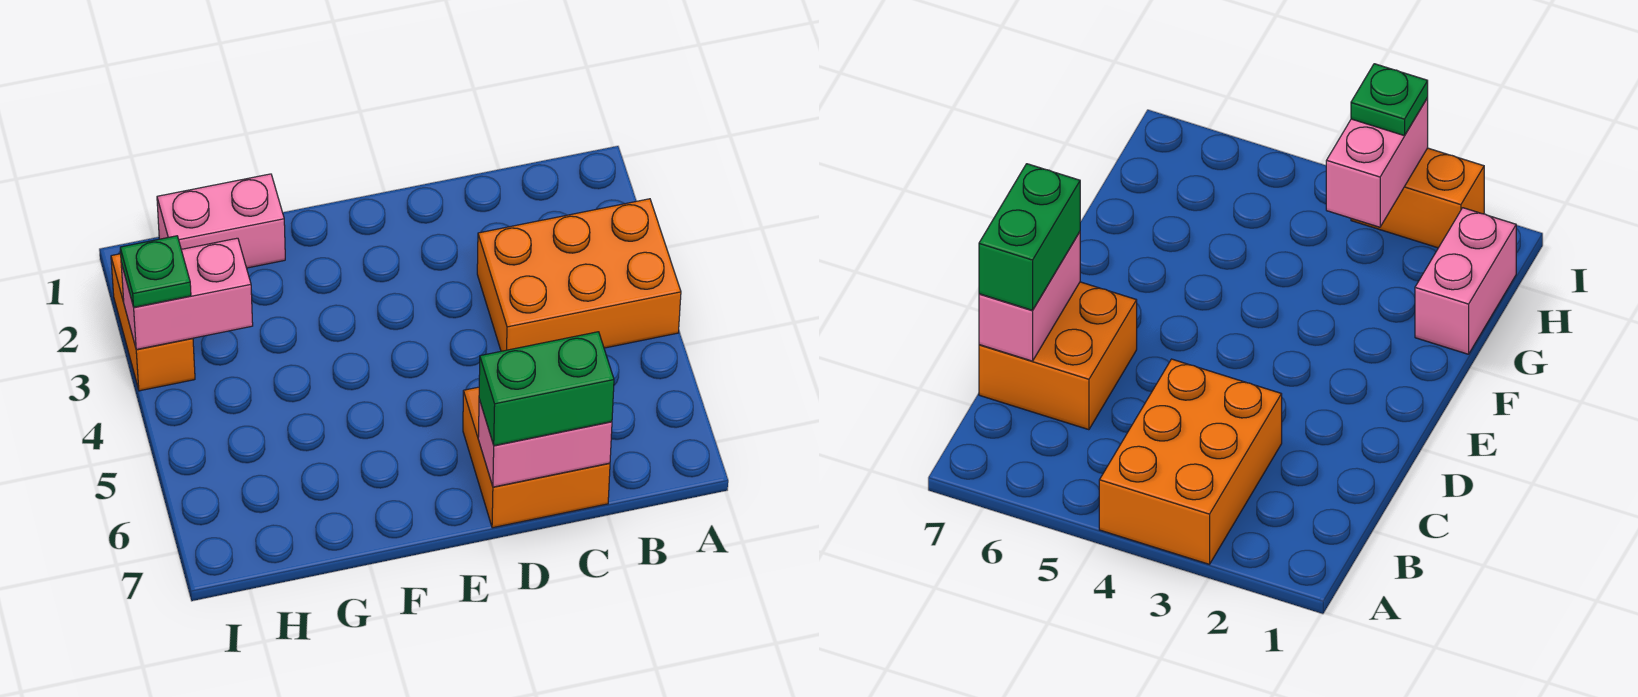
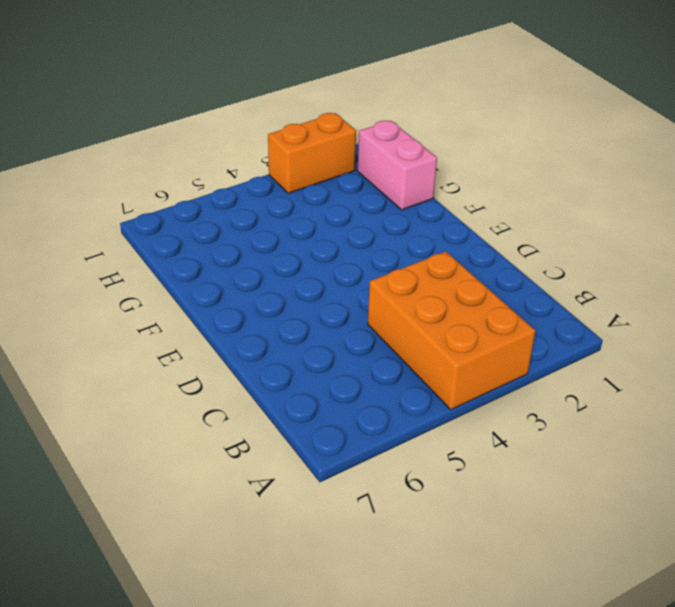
none -> orange brick C6:D7 level 1
none -> pink brick C7:D7 level 2

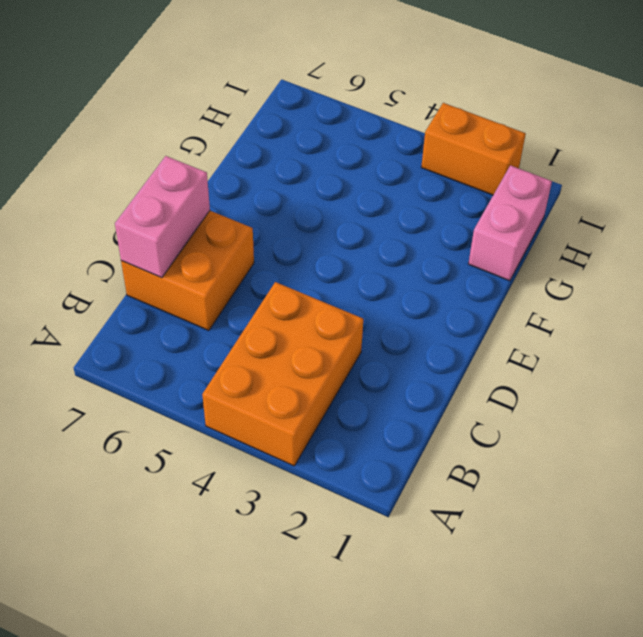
none -> pink brick H3:I3 level 2
none -> green brick C7:D7 level 3

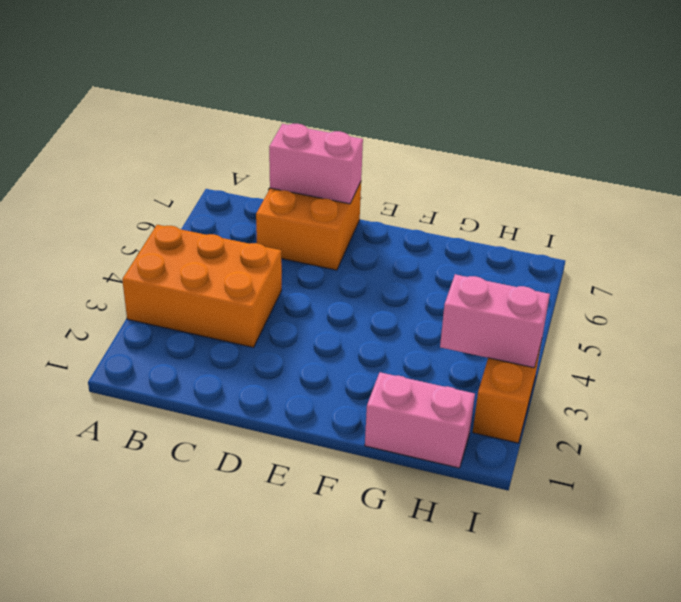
none -> green brick C7:D7 level 3
none -> green plate I3 level 3

